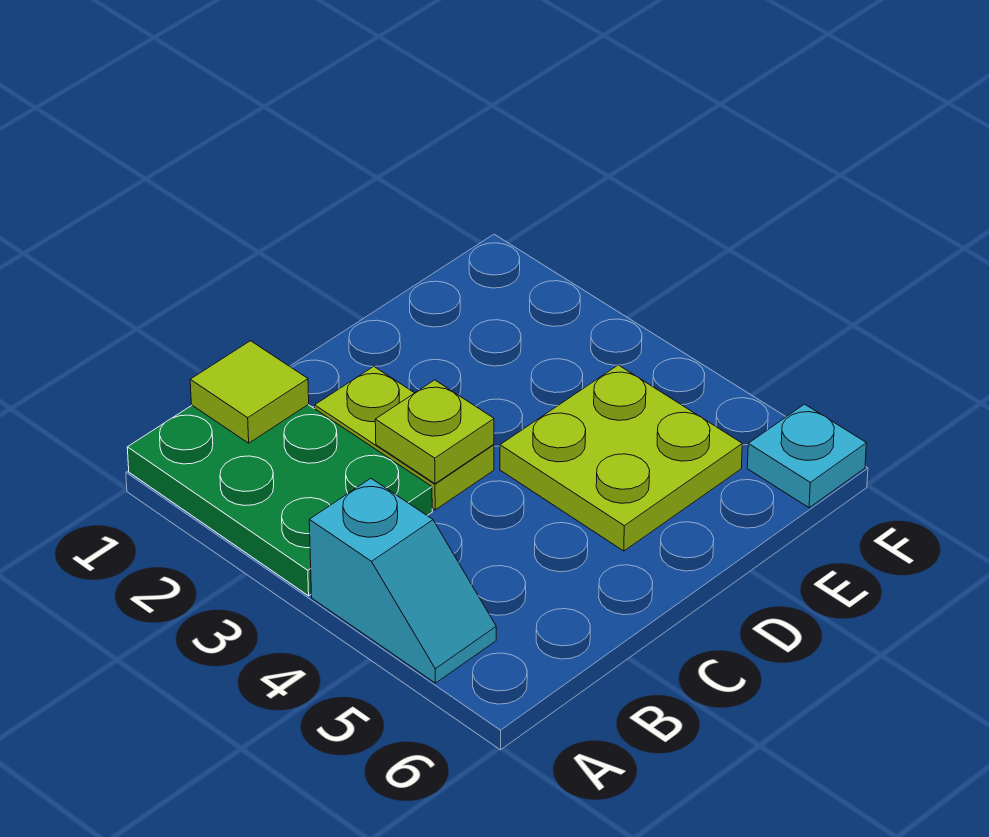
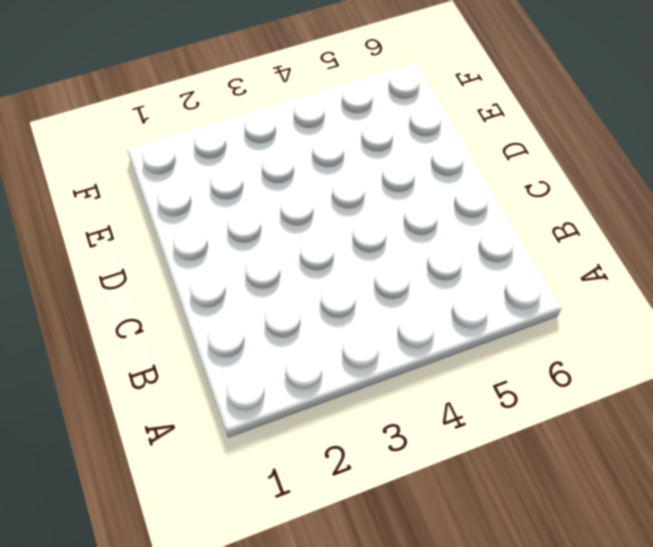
none -> green plate A1:B3 level 1
none -> cyan slope A4:A5 level 1 top 4

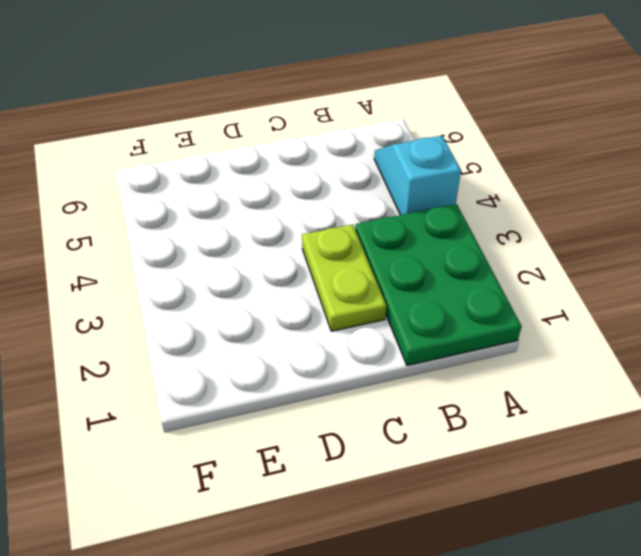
none -> lime plate D4:E5 level 1
none -> cyan plate F6 level 1

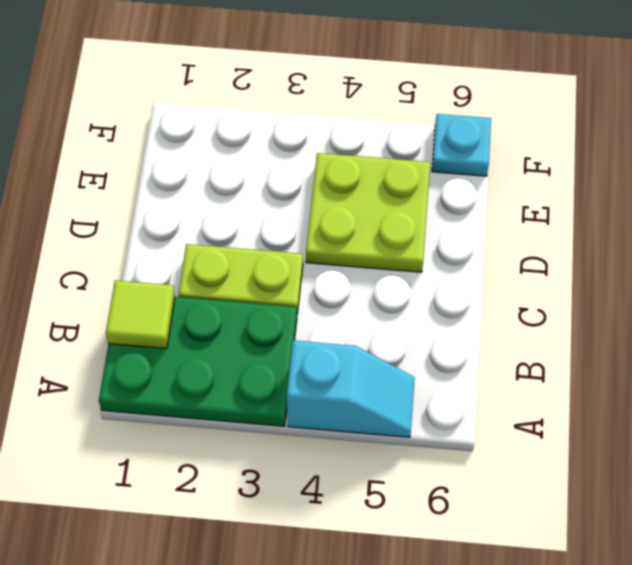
none -> lime plate C3 level 2

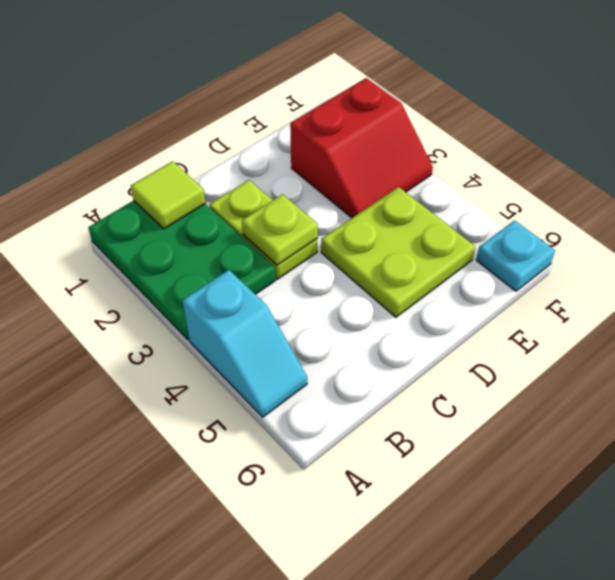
red slope E2:F3 level 1 top 2 -> none

